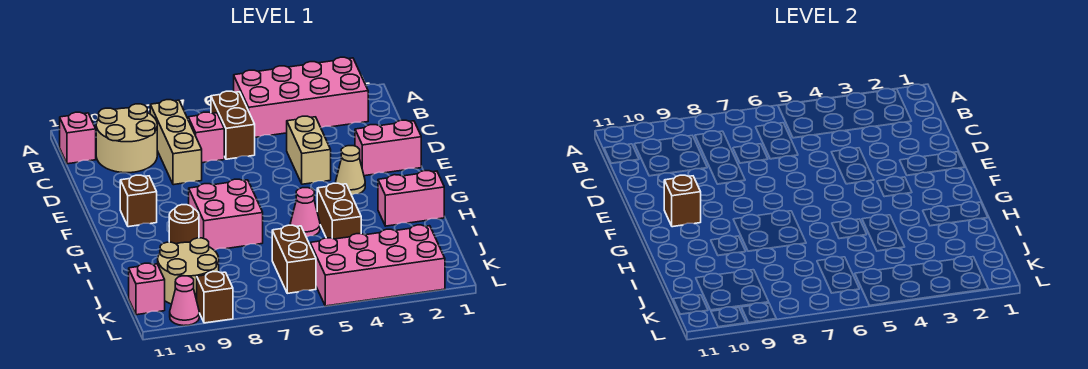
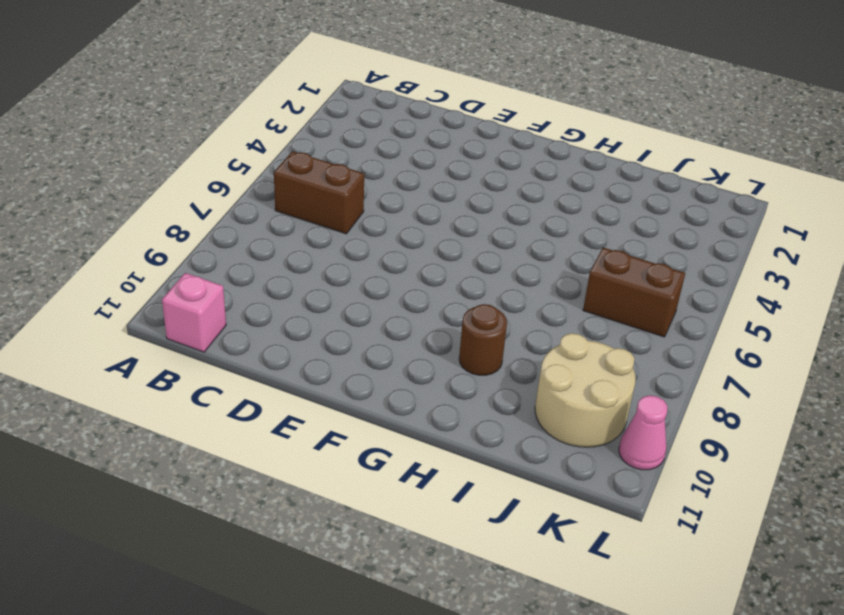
none -> pink brick A2:B5 level 1
none -> tan brick B8:D8 level 1
none -> tan round brick B9:C10 level 1

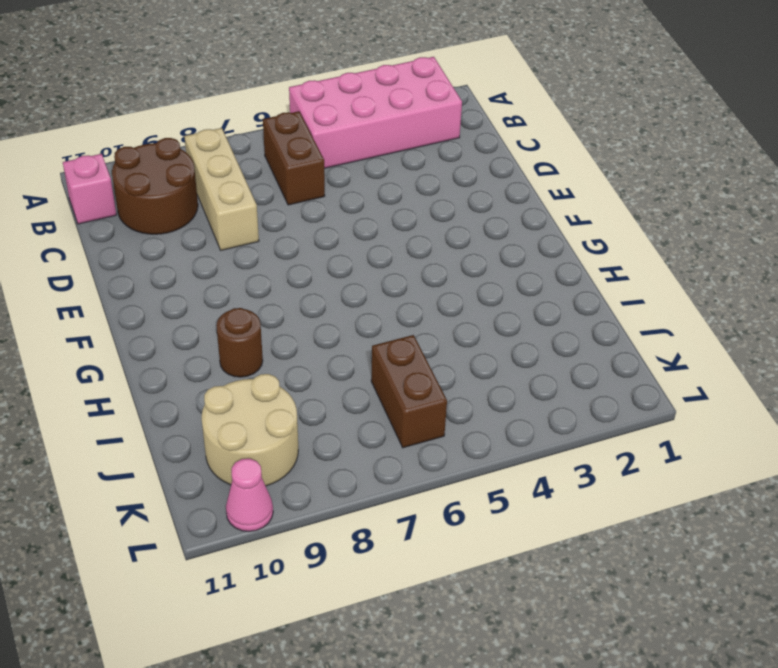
brown round brick B9:C10 level 1 -> tan round brick B9:C10 level 1
none -> pink brick C7 level 1
none -> tan brick D4:E4 level 1
none -> pink brick E1:E2 level 1

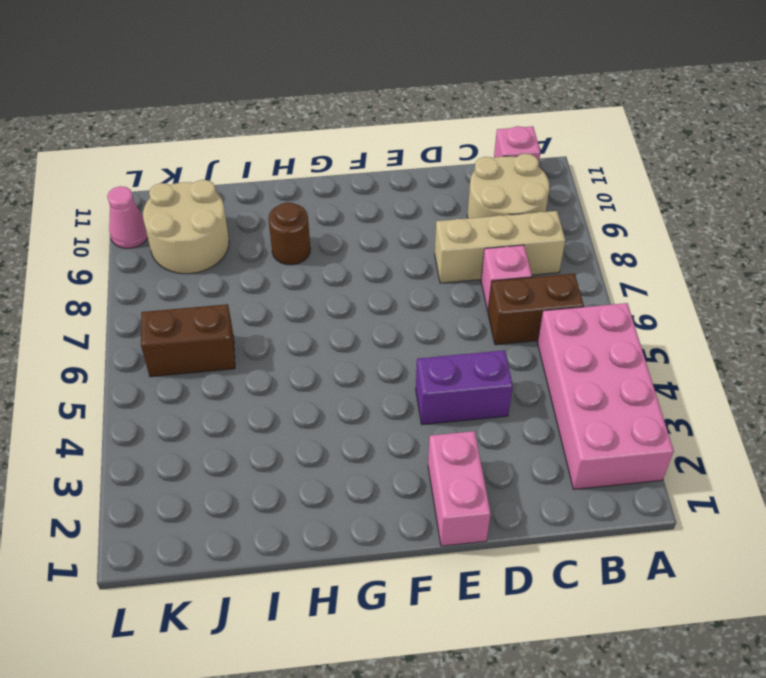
purple brick D4:E4 level 1 -> tan brick D4:E4 level 1
none -> tan cone F3 level 1
none -> brown brick F10 level 1
none -> pink brick G7:H8 level 1

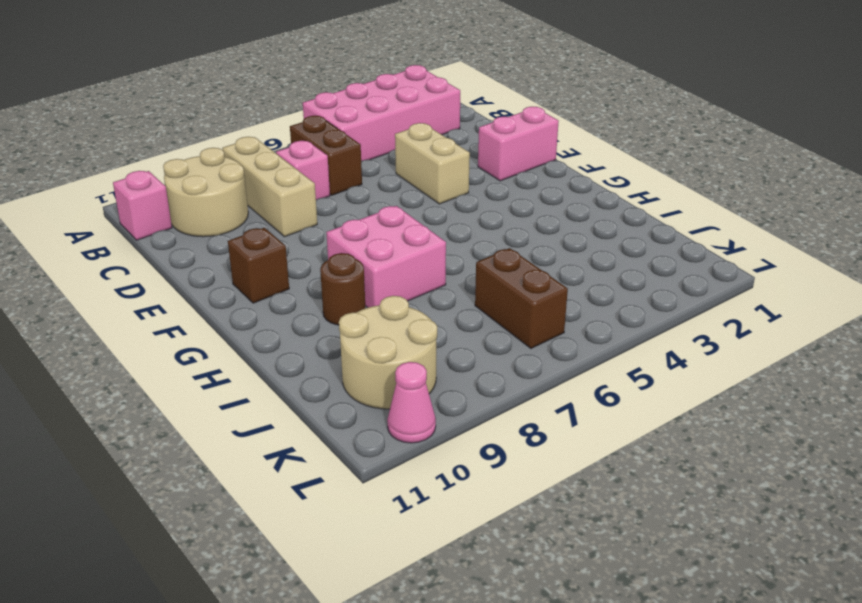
none -> tan cone F3 level 1
none -> pink brick H1:H2 level 1
none -> brown brick H4:I4 level 1

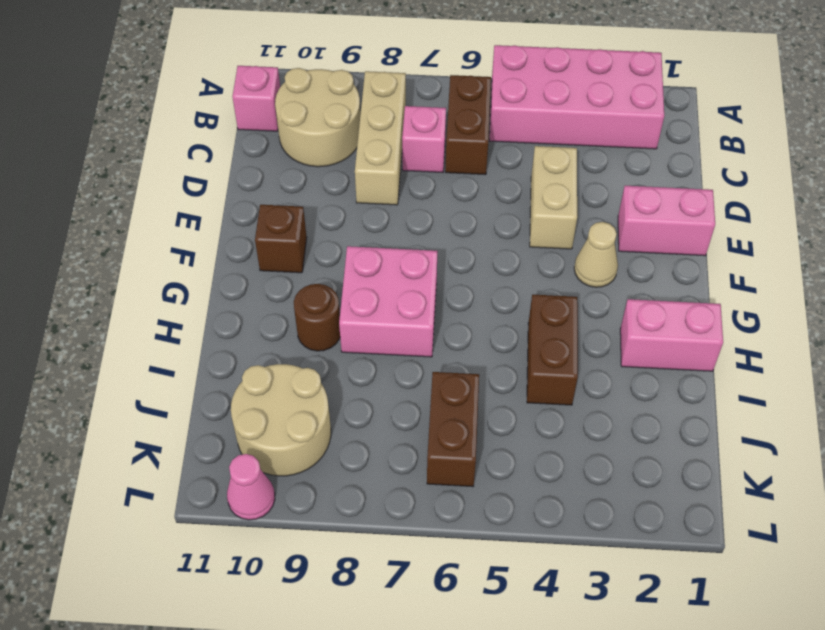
none -> pink cone H5 level 1
none -> pink brick K2:L5 level 1
none -> pink brick K11 level 1

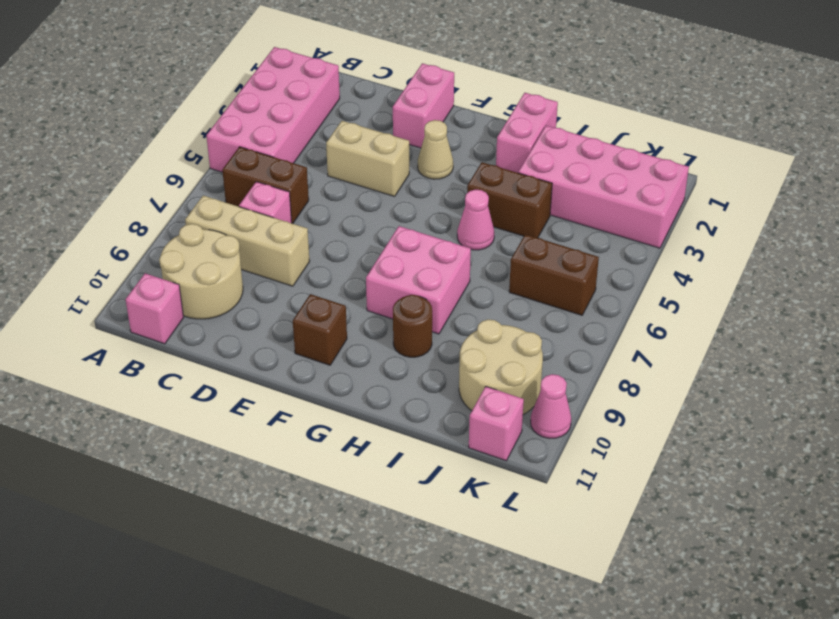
pink brick I2:L3 level 1 -> pink brick K2:L5 level 1
none -> brown brick L9 level 1
none -> brown brick F10 level 2

